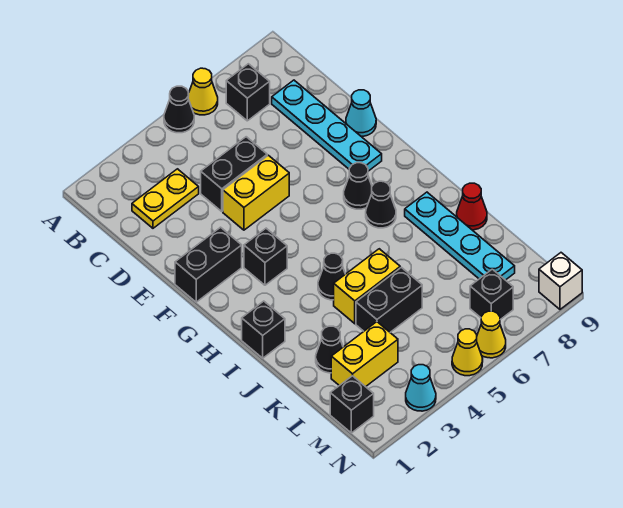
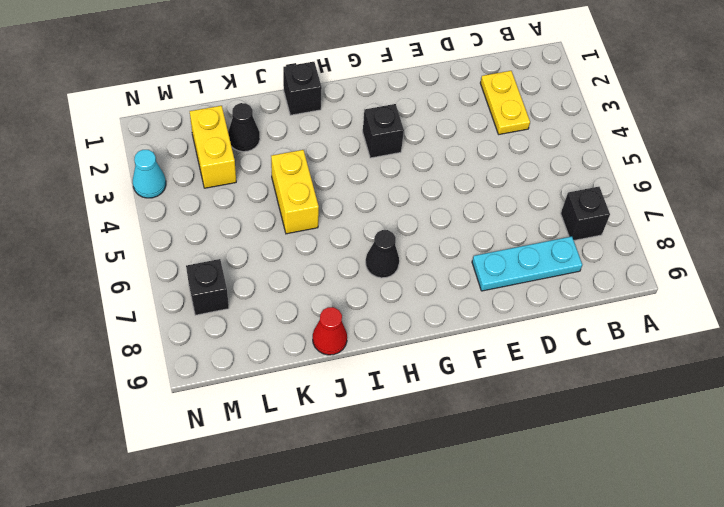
cyan plate C8:E8 level 1 -> cyan plate C8:F8 level 1
none -> black cone A5 level 1
none -> yellow cone A6 level 1
none -> black brick D4:D5 level 1

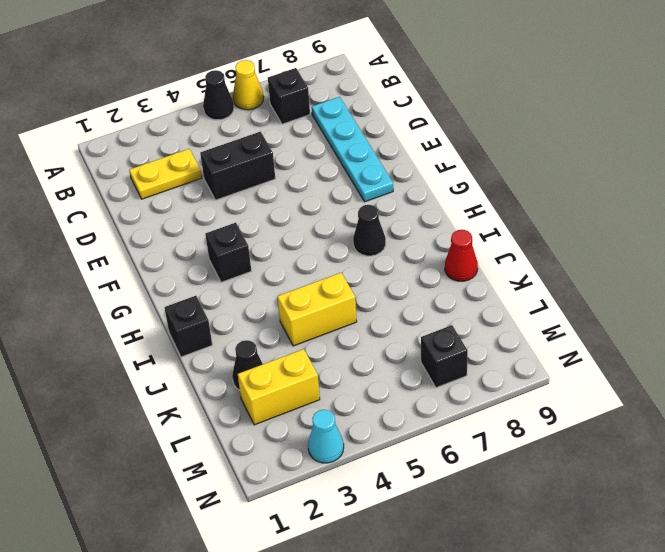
none -> yellow brick E4:E5 level 1
none -> cyan cone E9 level 1
none -> black brick F1:F2 level 1

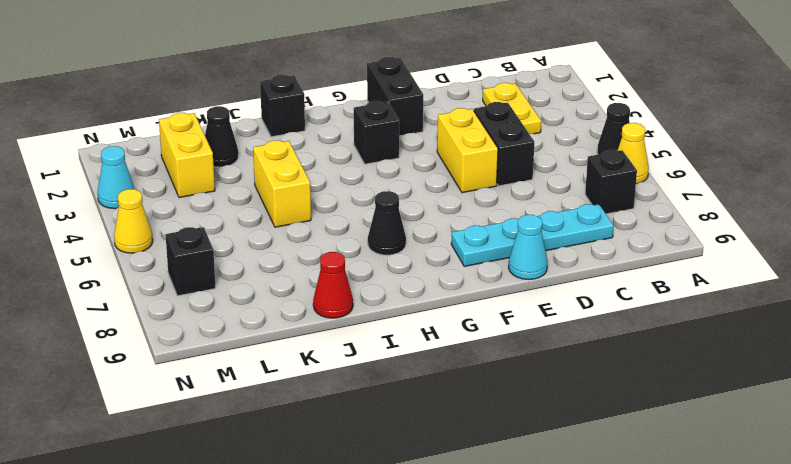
none -> black cone G7 level 1
none -> black cone I4 level 1
none -> cyan plate I8:L8 level 1

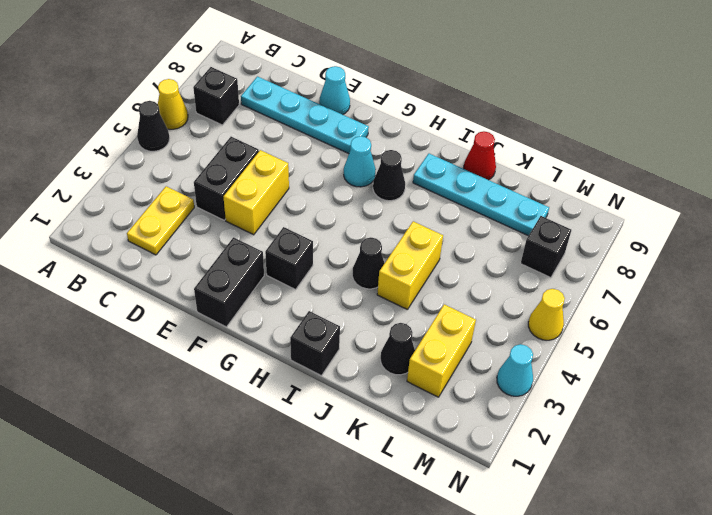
cyan cone G7 level 1 -> black cone G7 level 1
none -> black brick K4:K5 level 1
none -> black brick M1 level 1
none -> yellow cone N6 level 1

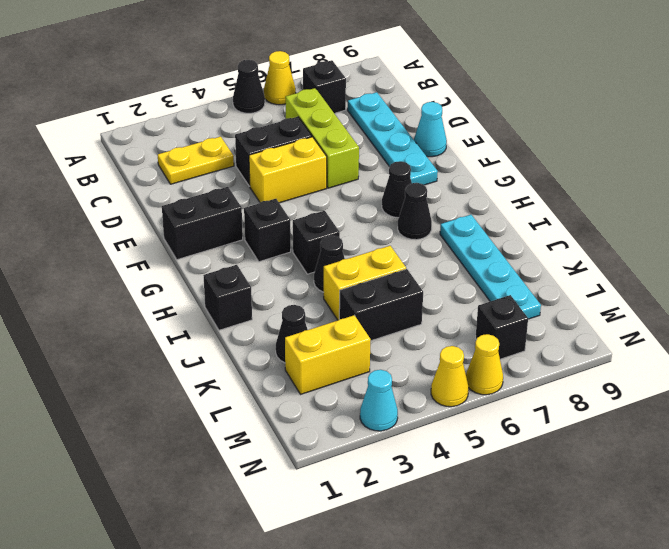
lime brick C6:E6 level 1 -> none
black brick H4 level 1 -> black brick M1 level 1
none -> red cone J9 level 1
none -> white brick N9 level 1

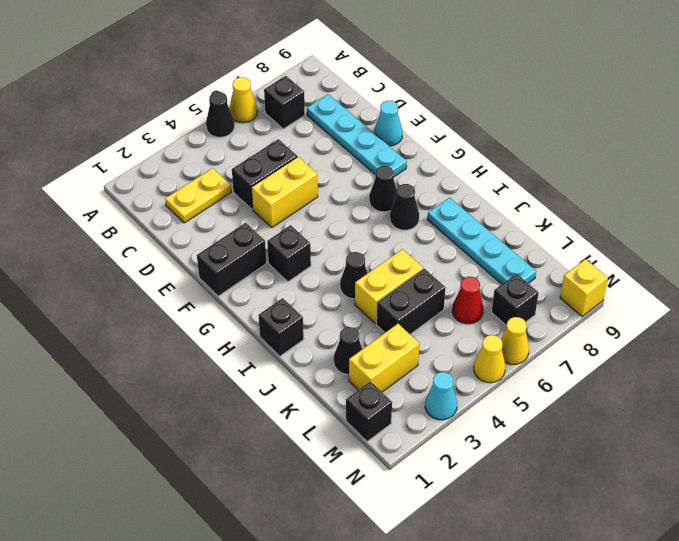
red cone L6 level 1 -> red cone J9 level 1
yellow brick N9 level 1 -> white brick N9 level 1

